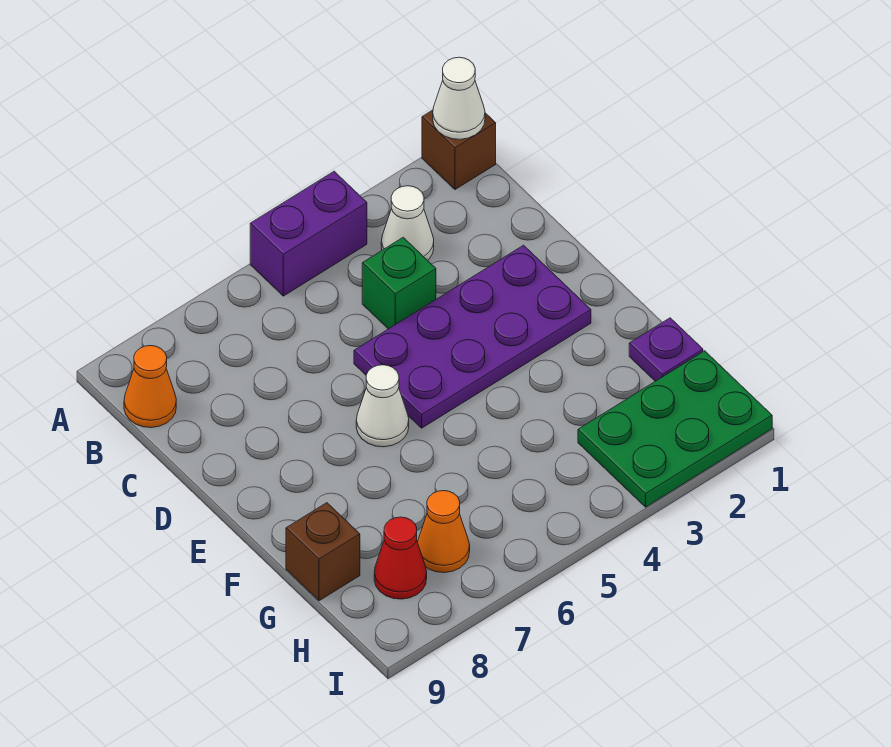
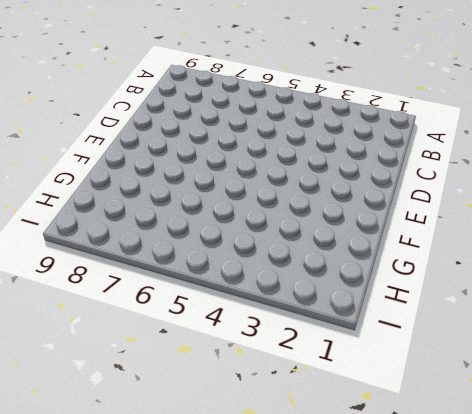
none -> brown brick A1 level 1
none -> purple brick A4:A5 level 1
none -> white cone B3 level 1

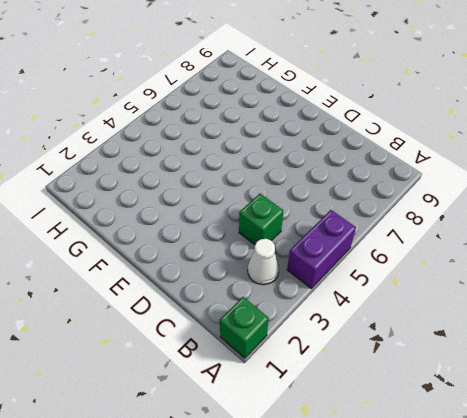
green brick A1 level 1 -> brown brick A1 level 1
none -> orange cone B9 level 1
none -> purple plate D2:E5 level 1
none -> white cone E6 level 1

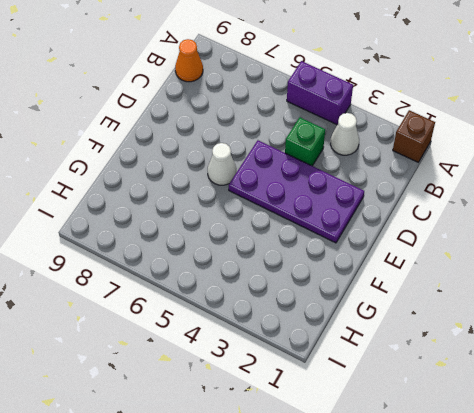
none -> purple plate G1 level 1
none -> brown brick G9 level 1
none -> green plate H1:I3 level 1

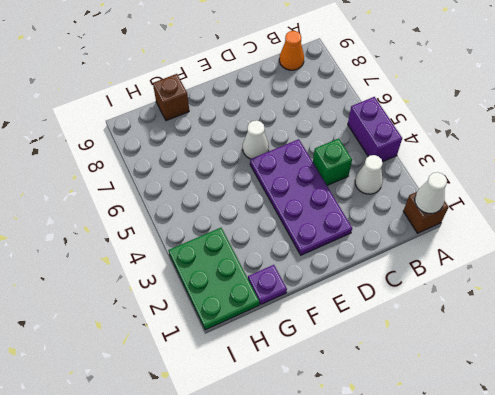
none -> orange cone H7 level 1
none -> red cone H8 level 1

